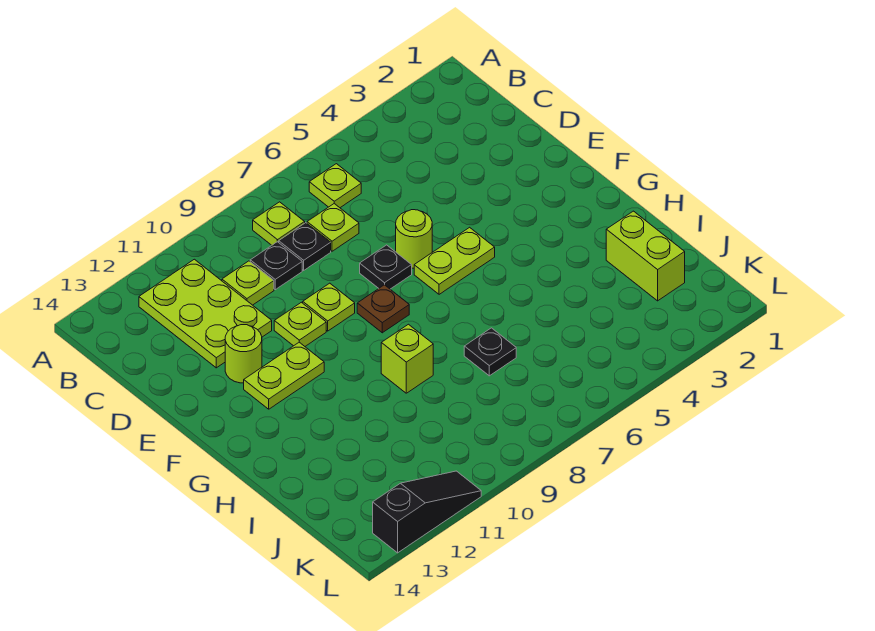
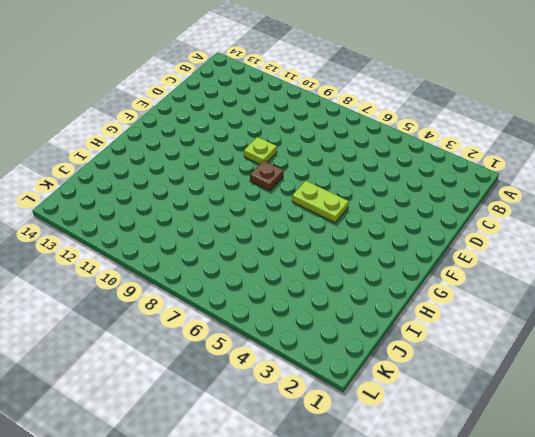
none -> lime plate B6 level 1
none -> lime plate B8 level 1
none -> lime plate B11:D12 level 1

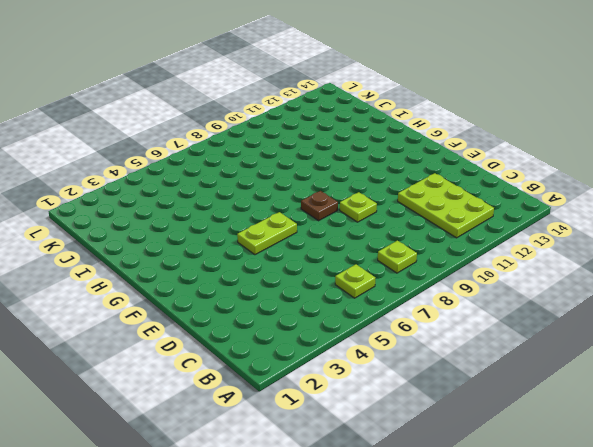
none -> lime plate C7 level 1
none -> black plate C8 level 1
none -> black plate C9 level 1

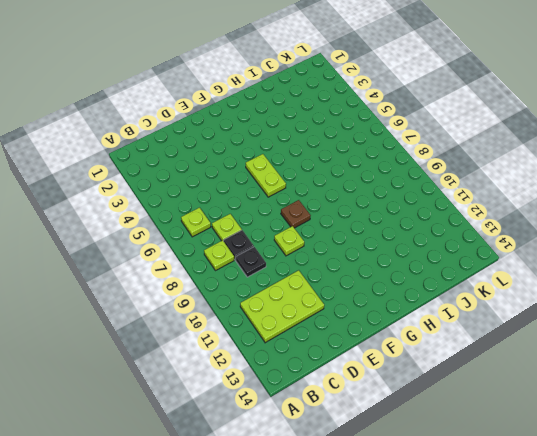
none -> lime plate C10 level 1
none -> lime round brick E6 level 1
none -> black plate E7 level 1

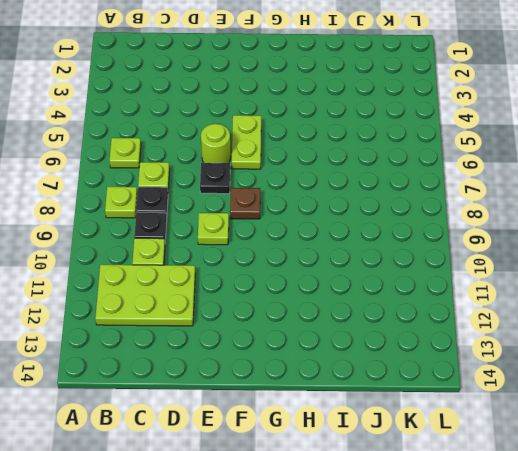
none -> lime plate E10 level 1
none -> lime round brick E12 level 1
none -> lime plate F11:F12 level 1

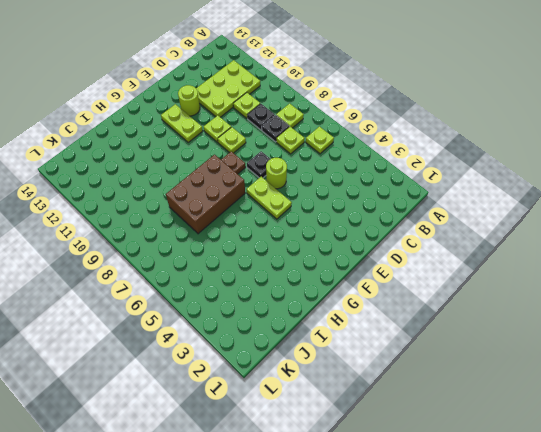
brown brick G7:I8 level 1 -> black plate I7 level 1
none -> lime brick H9 level 1
none -> lime brick I2:J2 level 1
none -> black slope L11:L13 level 1 top 13

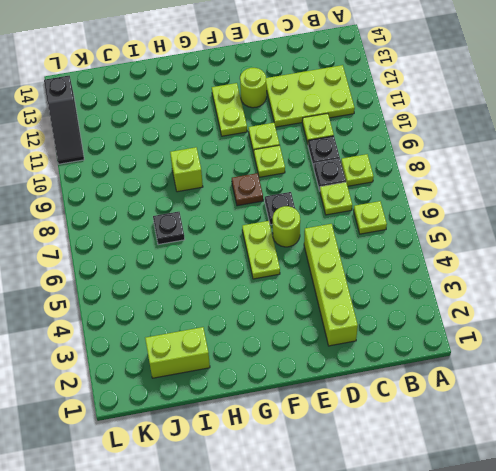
lime brick D2:D5 level 1 -> none

